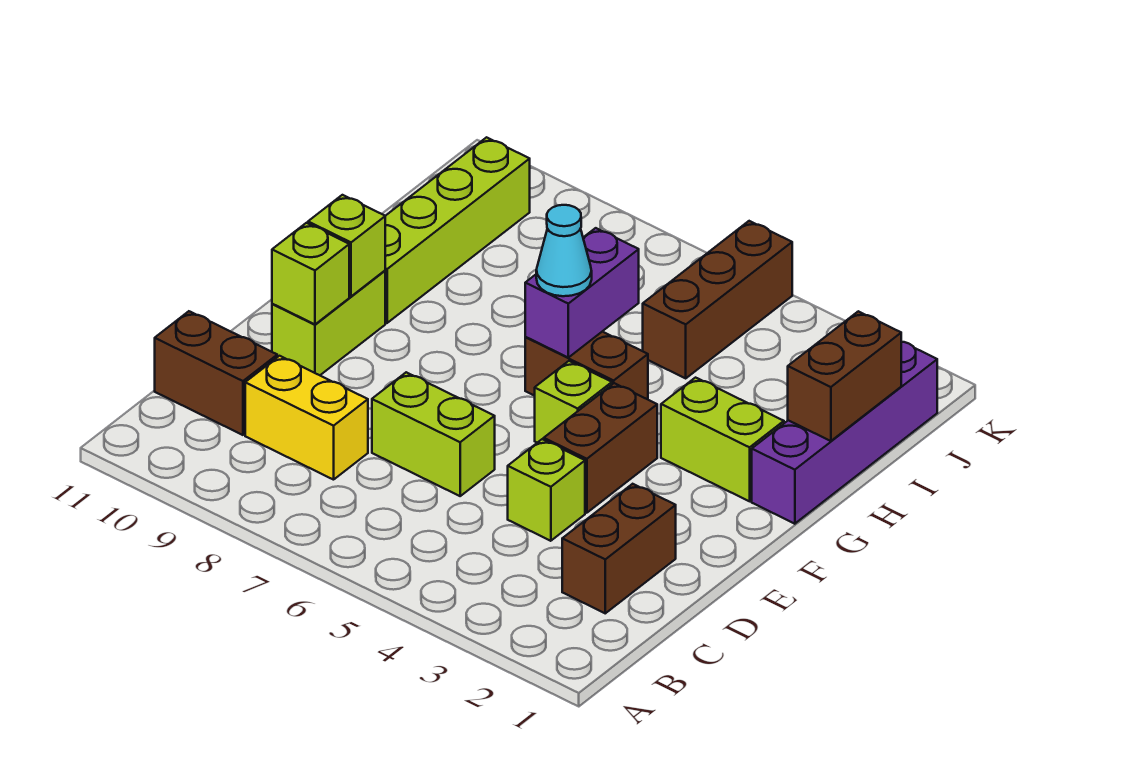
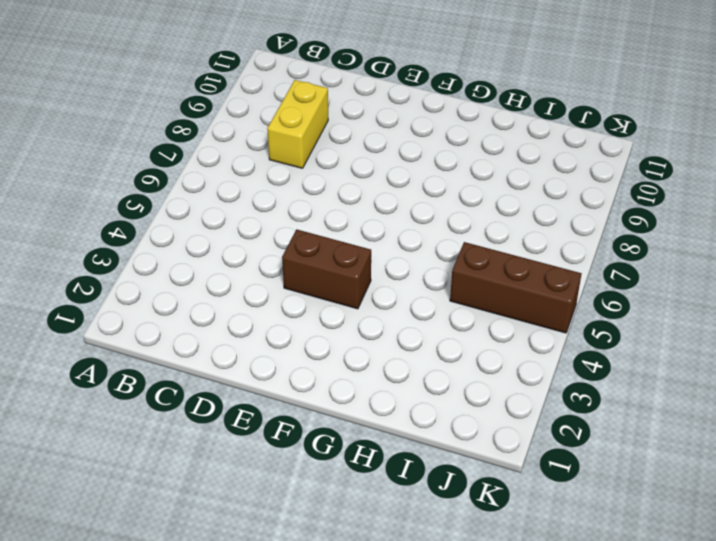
none -> brown brick C2:D2 level 1
none -> brown brick C10:C11 level 1
none -> lime brick D4 level 1

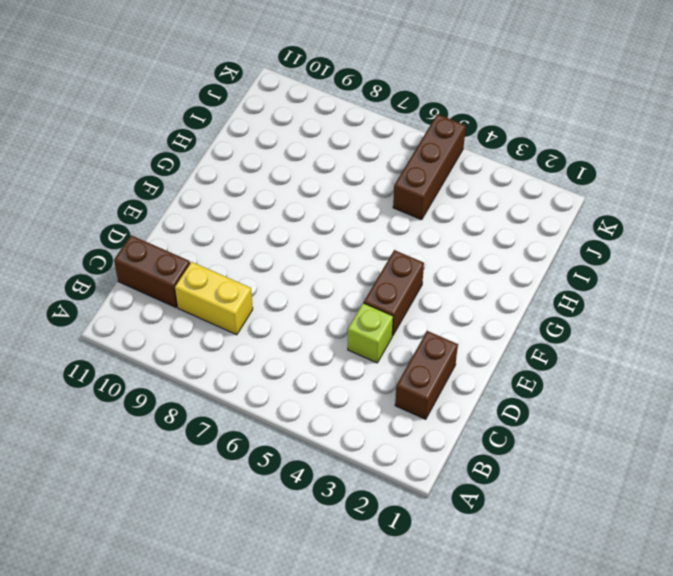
none -> lime brick D6:D7 level 1
none -> lime brick E10:F10 level 1
none -> lime brick F5 level 1

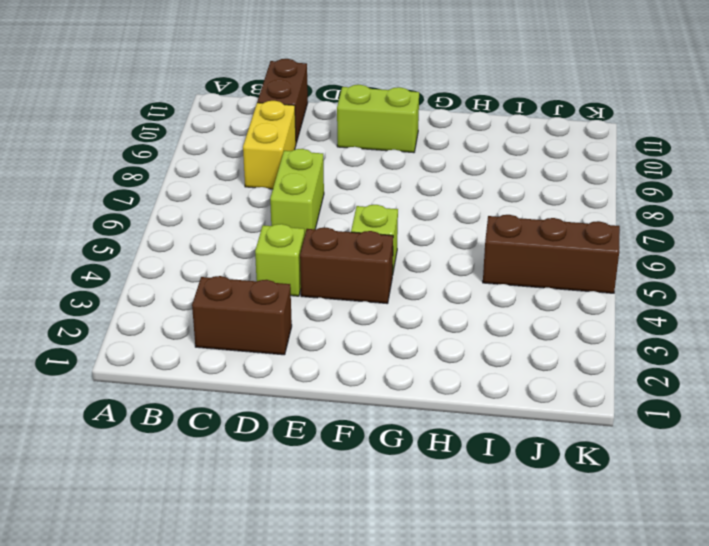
none -> purple brick G1:J1 level 1
none -> lime brick G2:G3 level 1
none -> brown brick G5:G6 level 1

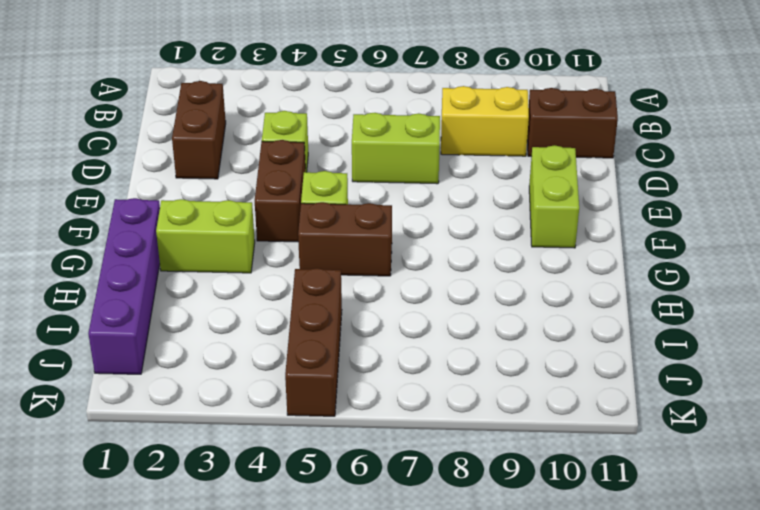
none -> lime brick G10:J10 level 1
none -> lime brick E10 level 2
none -> lime brick F10 level 2

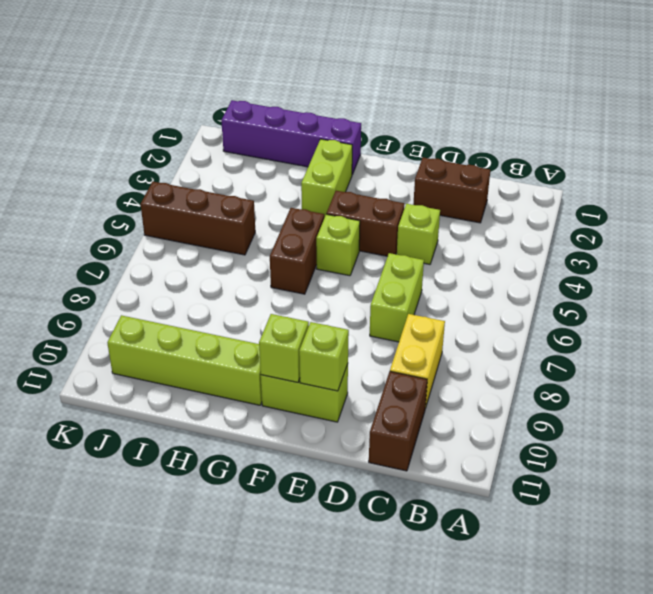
none -> purple brick G6:H6 level 2
none -> brown brick H1:I1 level 2
none -> cyan cone G6 level 3

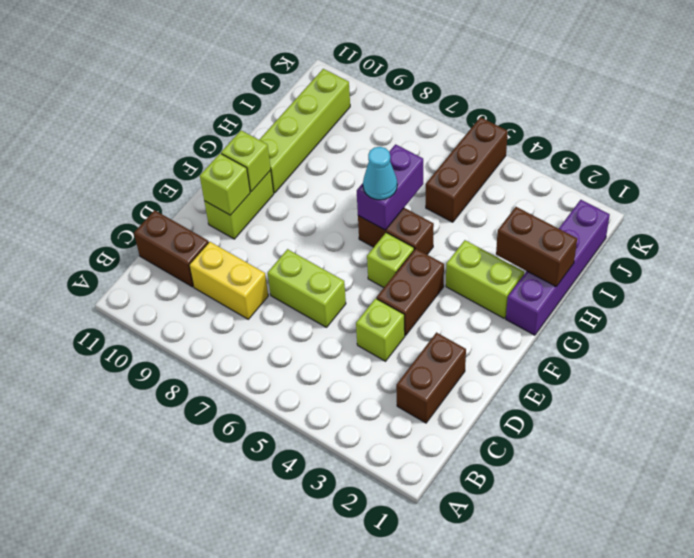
brown brick H1:H2 level 2 -> brown brick H1:I1 level 2

